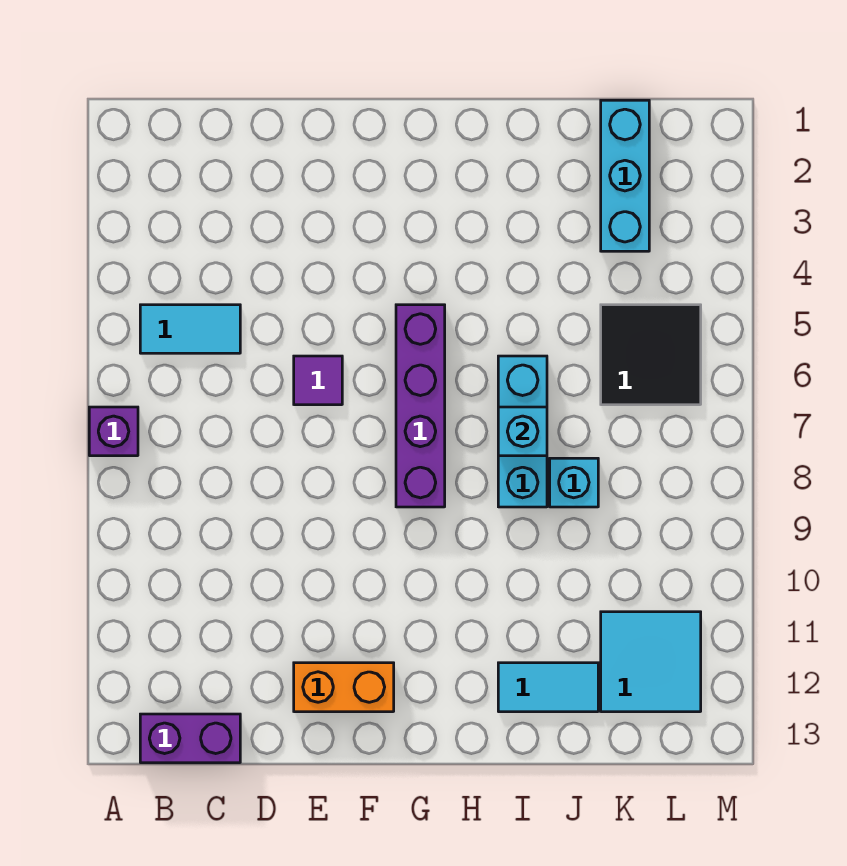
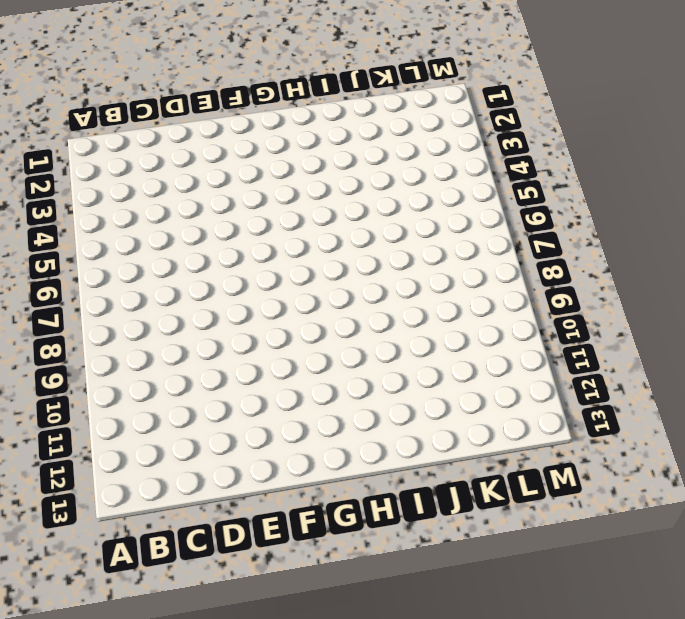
none -> purple brick A7 level 1
none -> cyan tile B5:C5 level 1
none -> purple brick B13:C13 level 1

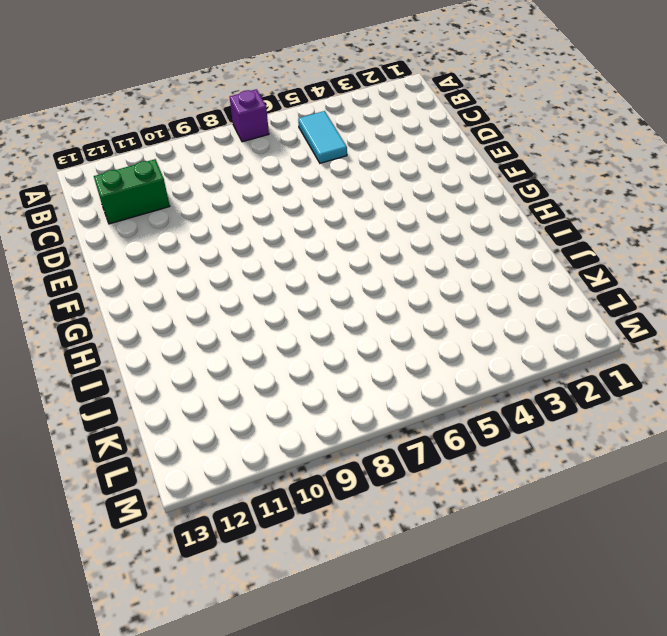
green brick C11:C12 level 1 -> none
none -> purple brick B13:C13 level 1
none -> purple tile E6 level 1
none -> orange brick E12:F12 level 1

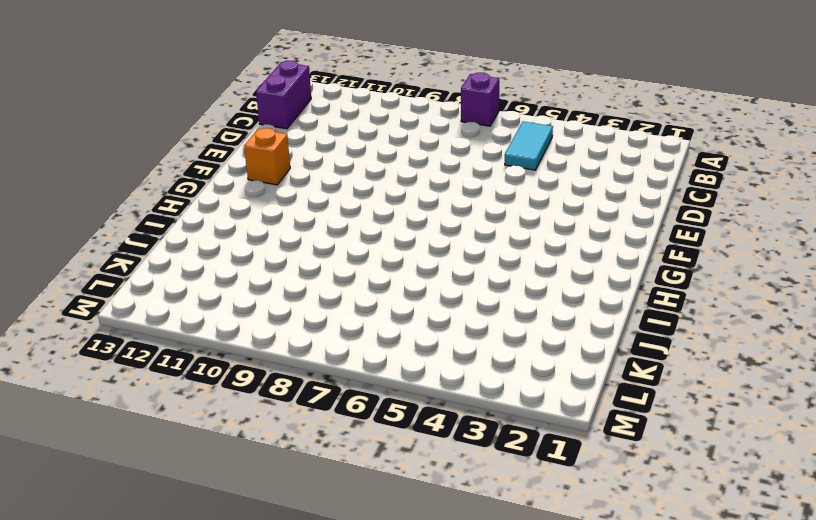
orange brick F12 level 1 -> orange brick E12:F12 level 1
none -> purple tile E6 level 1
none -> purple brick G5:G8 level 1
none -> cyan brick I6:I8 level 1

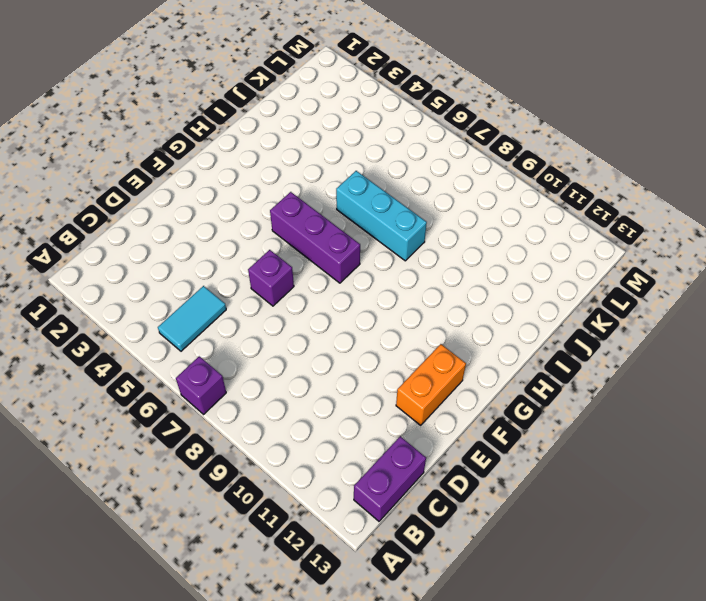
purple brick E6 level 1 -> purple tile E6 level 1
purple brick G5:G7 level 1 -> purple brick G5:G8 level 1
none -> cyan tile I12:J12 level 1
none -> cyan brick J8 level 1
none -> cyan brick K1:K3 level 1

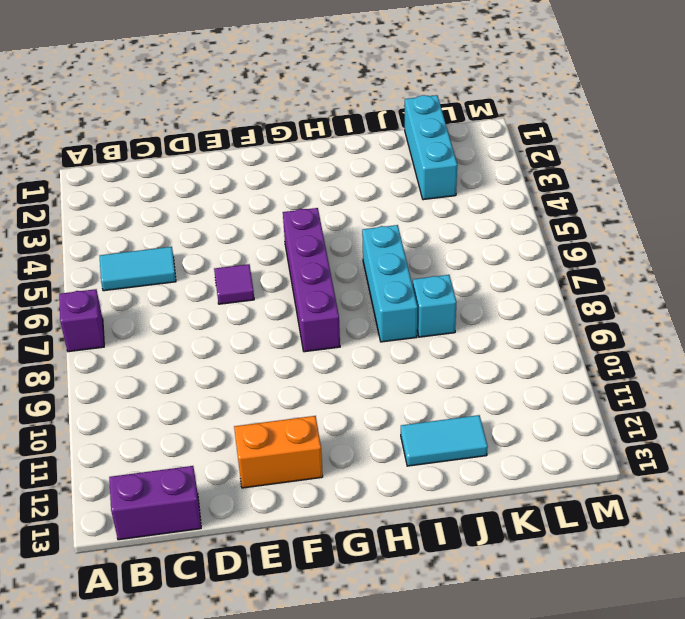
none -> black tile K5:L6 level 1
none -> cyan tile K11:L12 level 1
none -> cyan brick I7 level 2

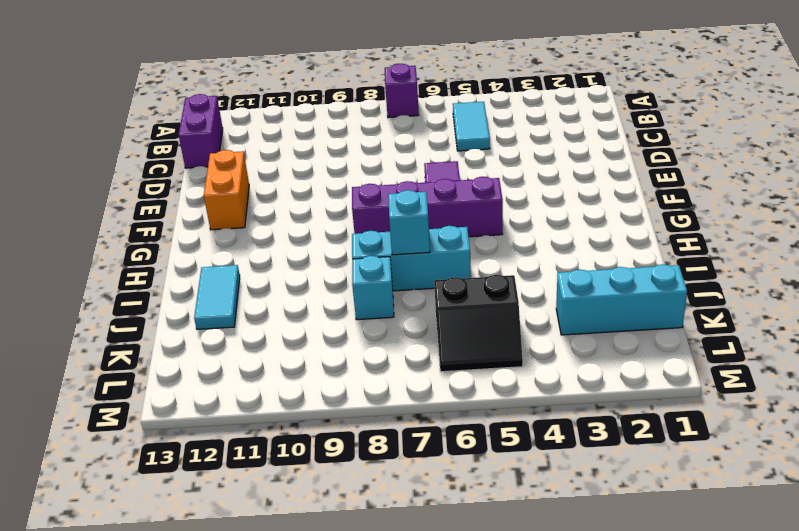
black slope K5:L6 level 1 top K -> black tile K5:L6 level 1
none -> cyan tile K11:L12 level 1

